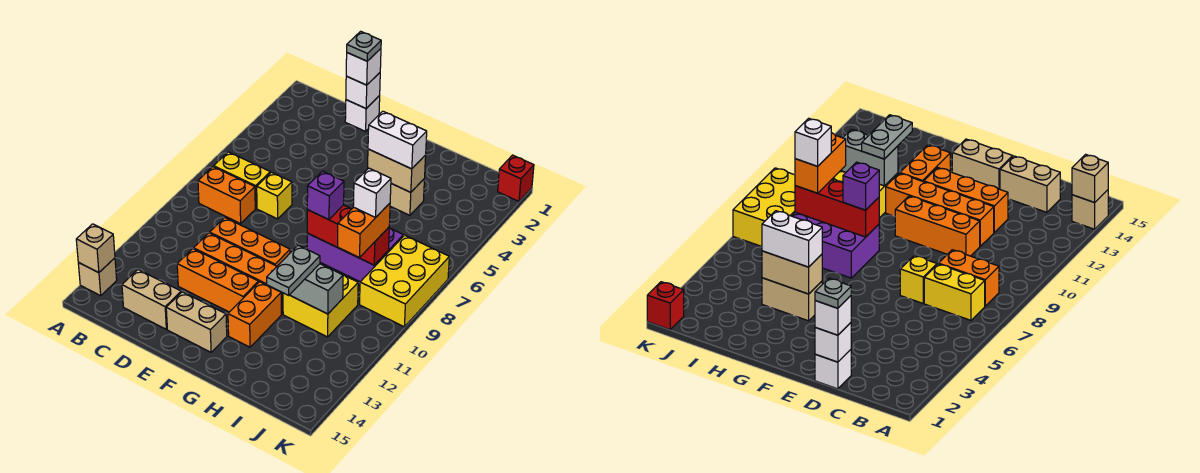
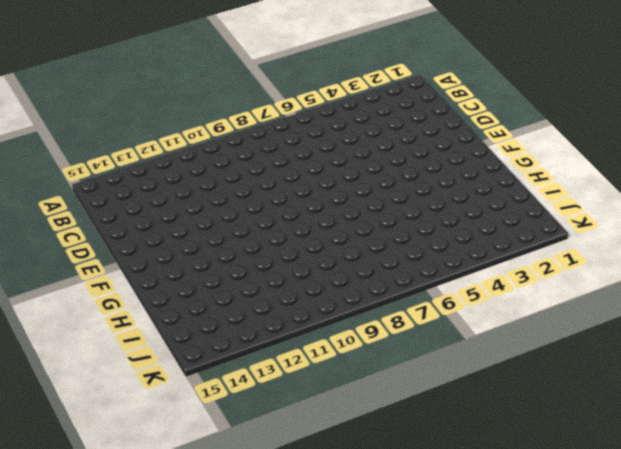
none -> tan brick A14 level 1
none -> yellow brick B7:C7 level 1
none -> orange brick B8:C8 level 1

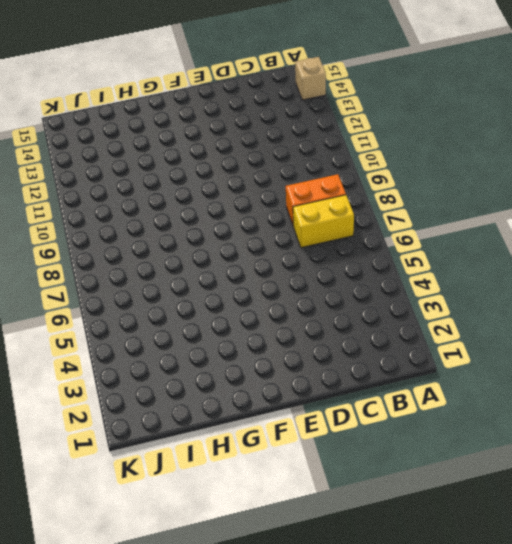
none -> tan brick C14:D14 level 1
none -> white brick D1 level 1
none -> yellow brick D7 level 1

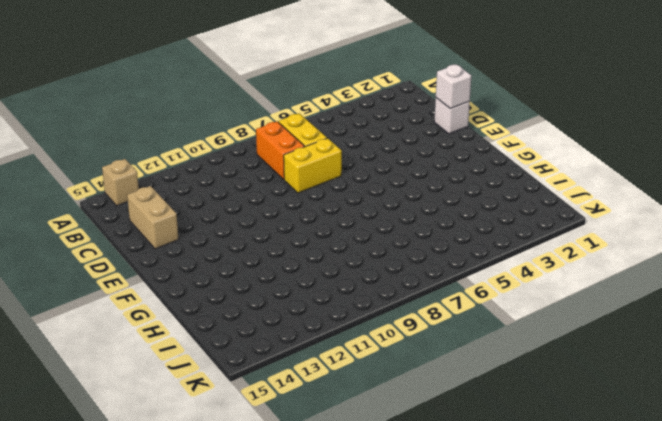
yellow brick D7:D8 level 1 -> yellow brick D7 level 1
none -> orange brick D10:F10 level 1
none -> orange brick D11:G11 level 1
none -> orange brick D12:F12 level 1

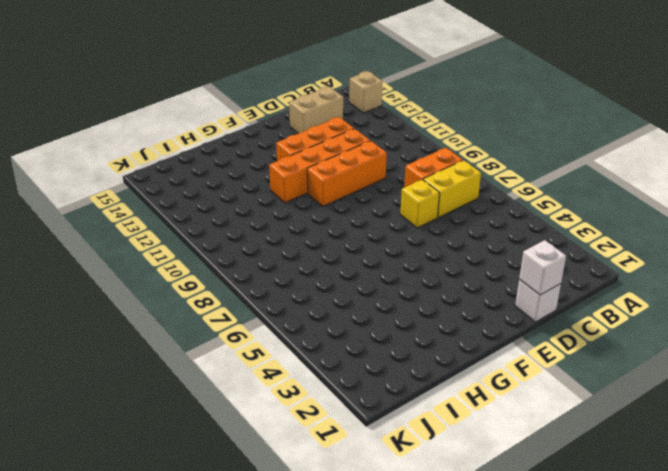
none -> tan brick E14:F14 level 1
none -> tan brick G4:H4 level 1
none -> purple brick G7:I8 level 1

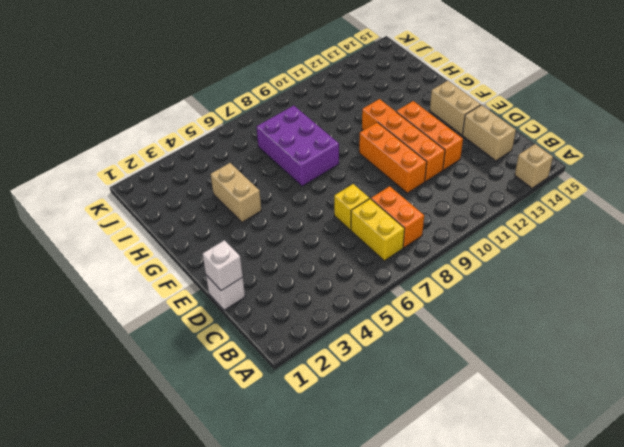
none -> orange brick G12:G13 level 1
none -> yellow brick H10:I11 level 1
none -> yellow brick J7:K9 level 1

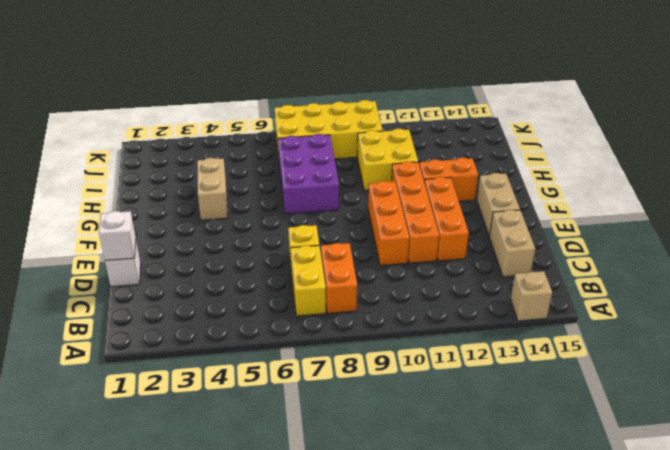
yellow brick J7:K10 level 1 -> yellow brick J7:K9 level 1
none -> red brick K1 level 1
none -> tan brick A14 level 2
none -> tan brick G4:H4 level 2

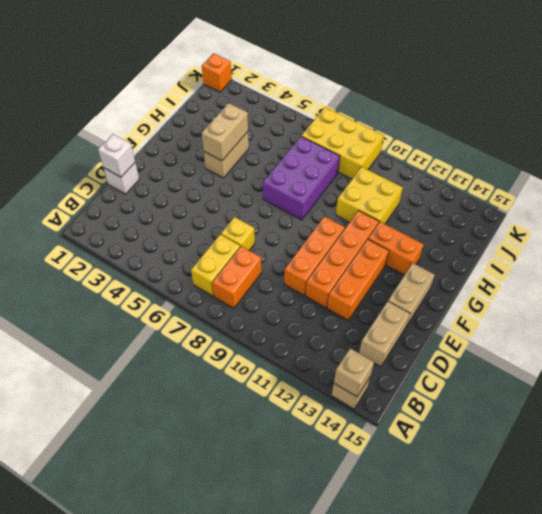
orange brick K1 level 1 -> red brick K1 level 1
none -> red brick G8:I8 level 2
none -> grey brick H11:I11 level 2
none -> white brick D1 level 3

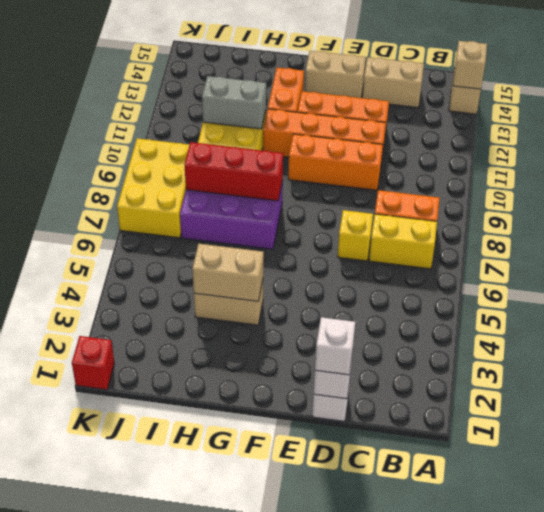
none -> white brick G4:H4 level 3
none -> purple brick G8 level 3
none -> grey plate H11:H12 level 3

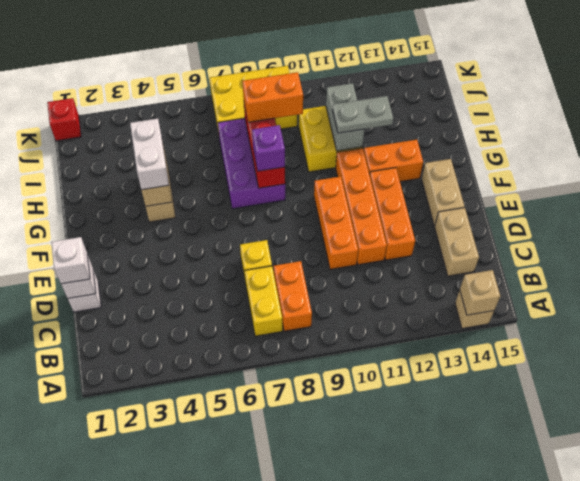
none -> grey plate D1 level 4
none -> white brick I8 level 4

